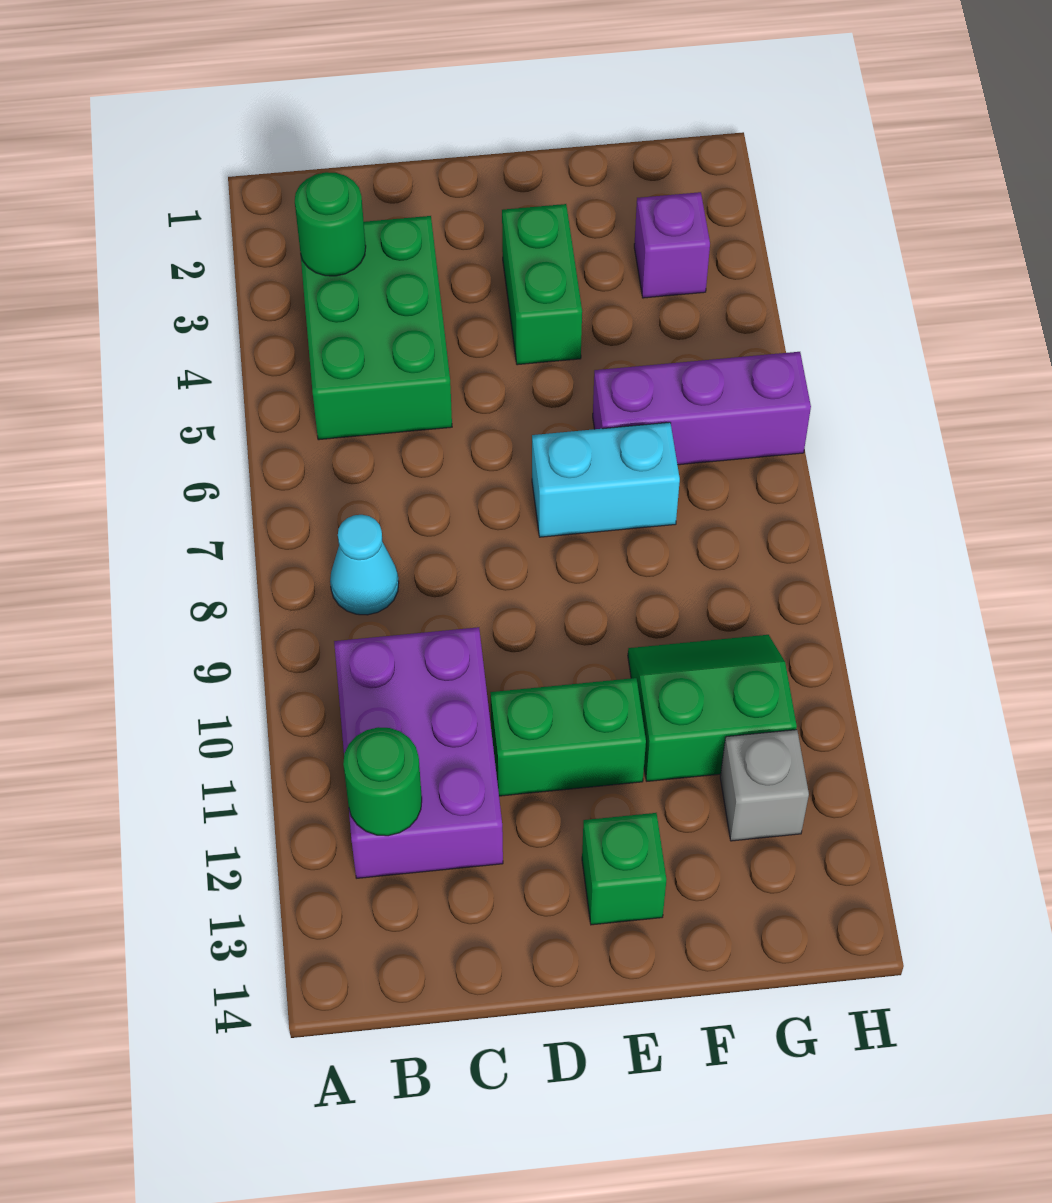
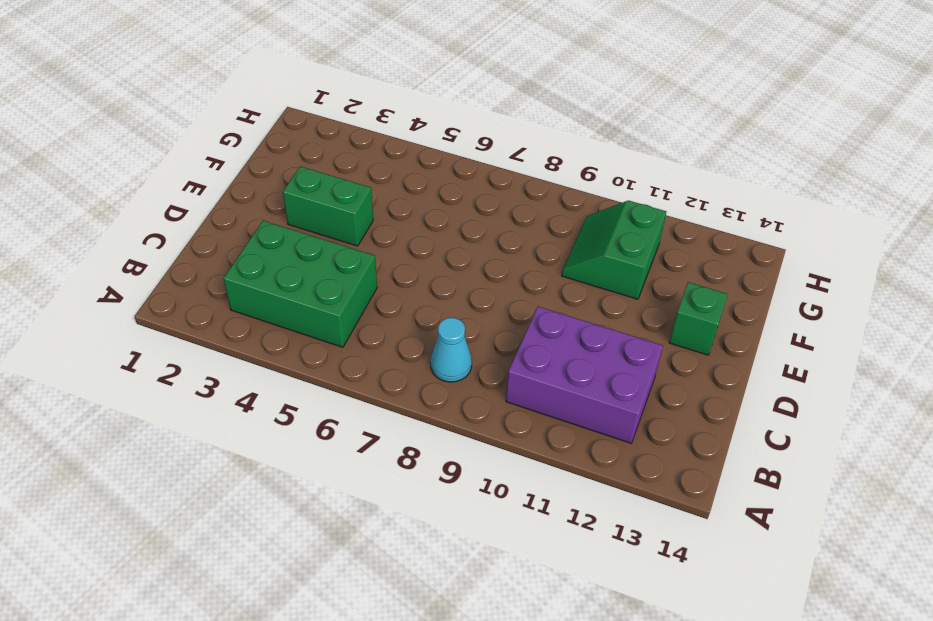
none -> green brick D11:E11 level 1
none -> cyan brick E7:F7 level 1
none -> purple brick F6:H6 level 1

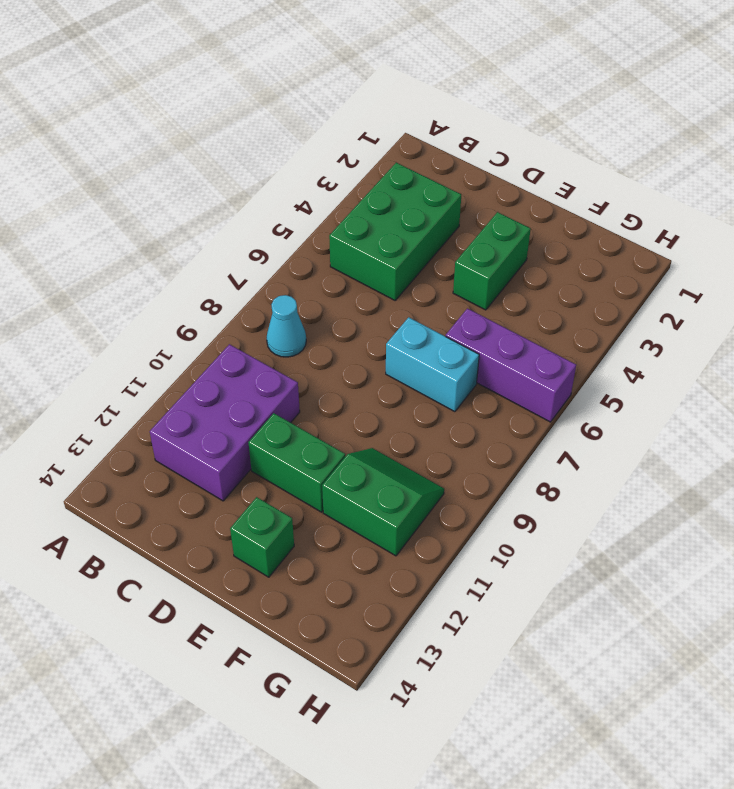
none -> purple brick G3 level 1
none -> grey brick G12 level 1
none -> green round brick B3 level 2

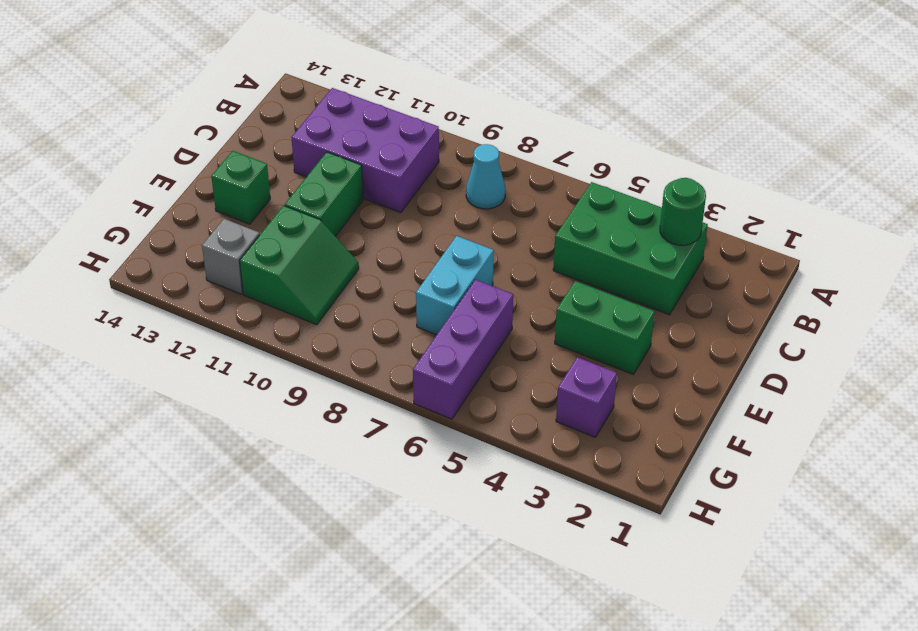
none -> green round brick B12 level 2

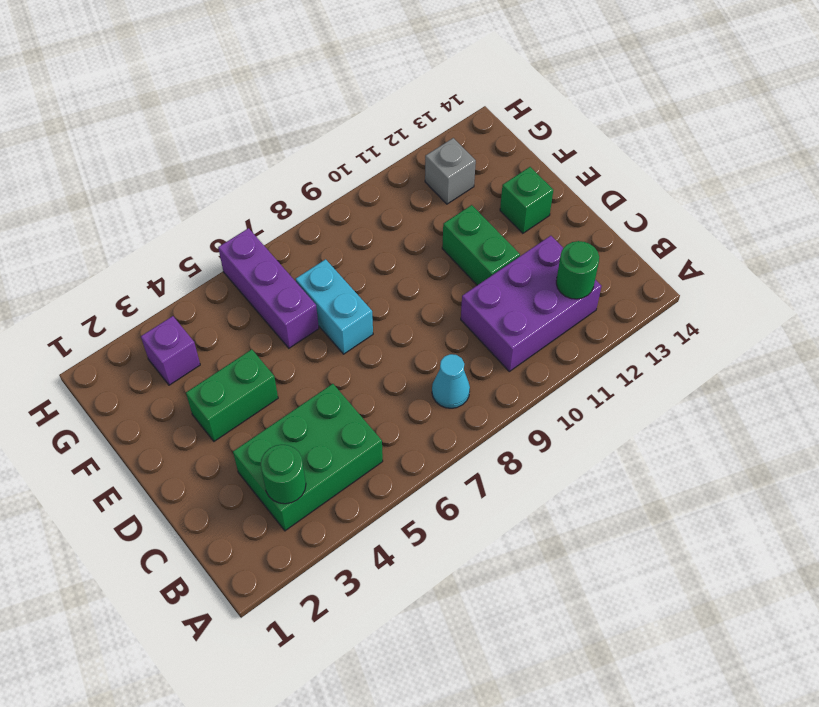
none -> green slope F10:G11 level 1 top 11

